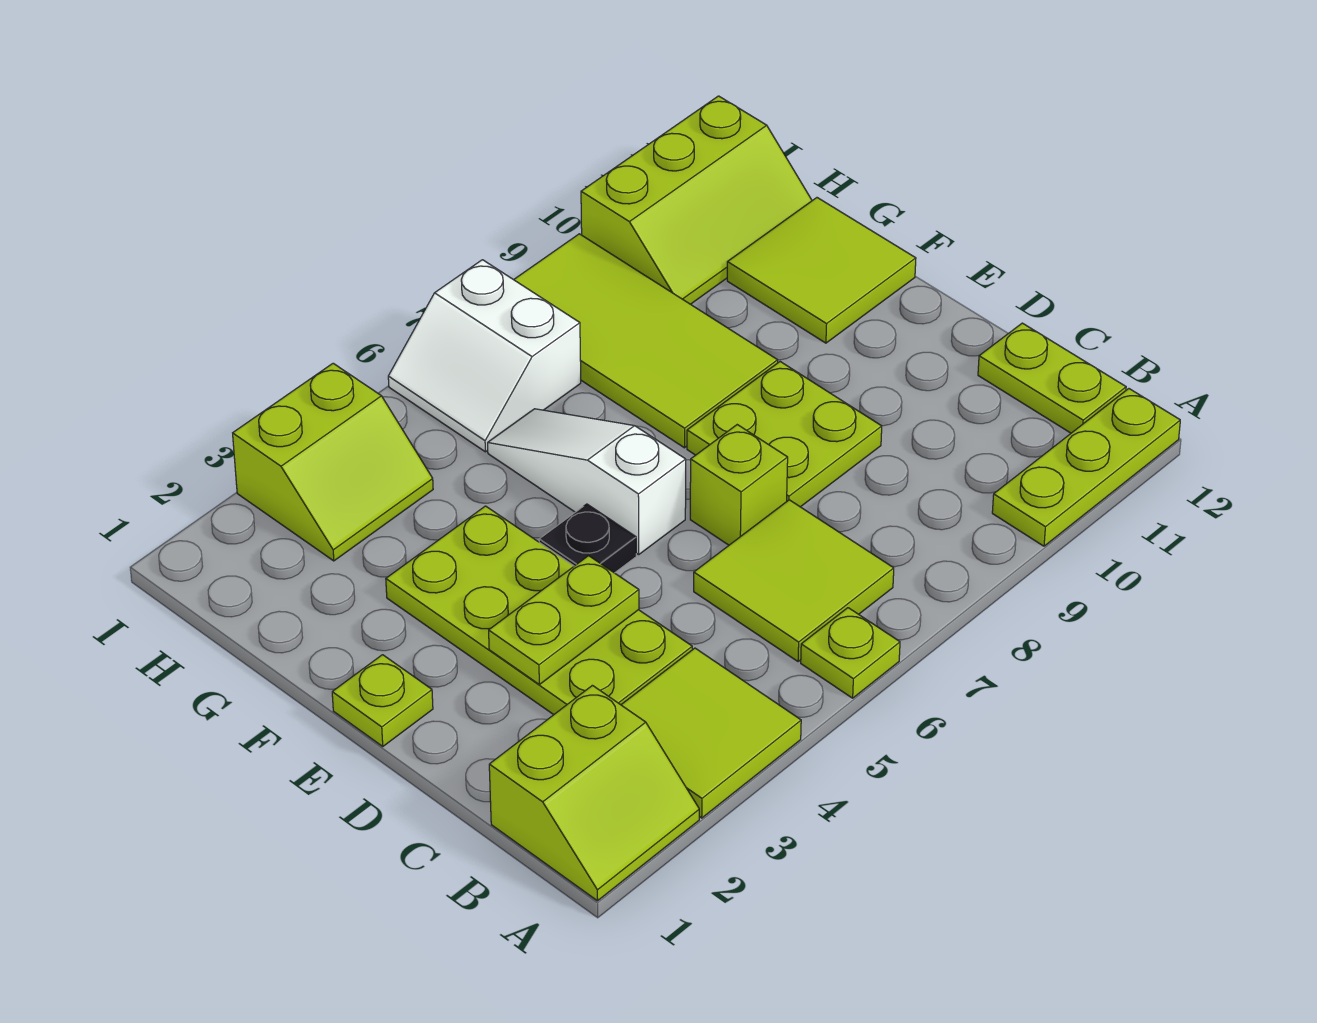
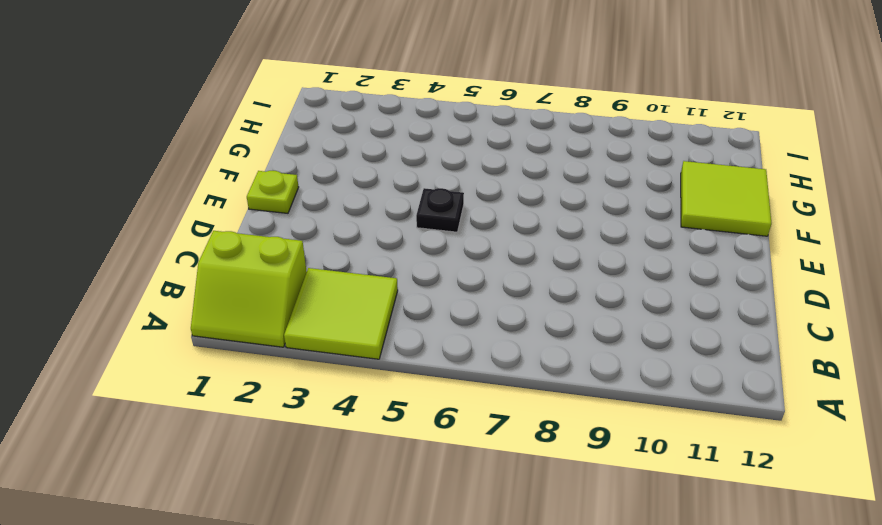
none -> lime plate A6 level 1
none -> lime plate A10:A12 level 1
none -> lime tile B6:C7 level 1

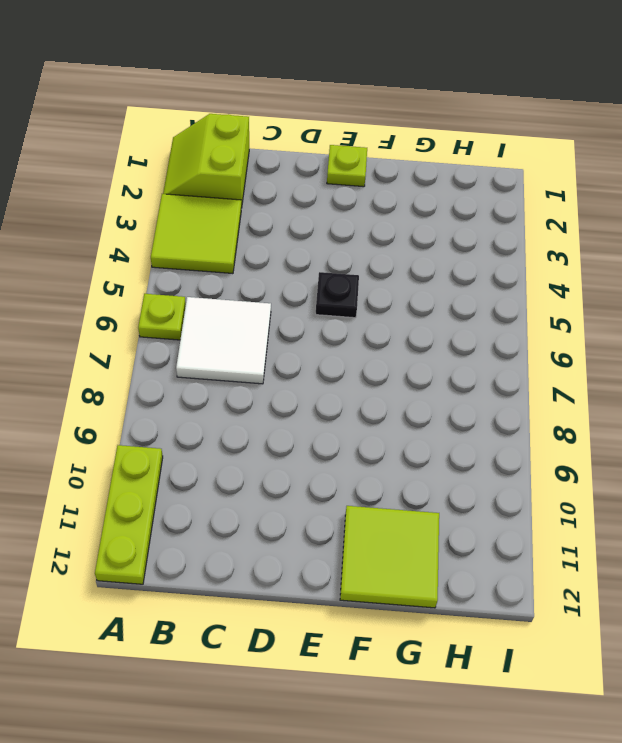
white tile B6:C7 level 1 -> lime tile B6:C7 level 1
none -> lime plate B12:C12 level 1
none -> lime plate C3:F4 level 1
none -> lime brick D7 level 1

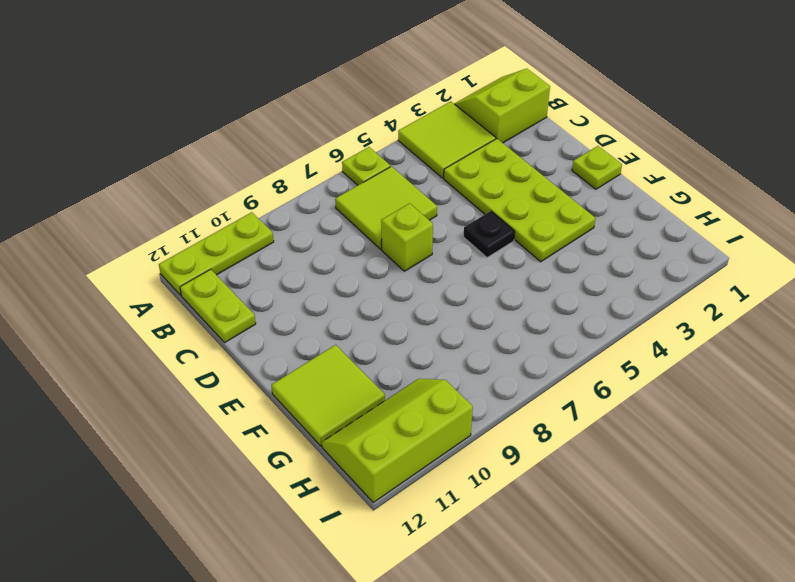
none -> lime plate D8:E9 level 1
none -> white slope E6:G6 level 1 top E
none -> lime tile F8:I9 level 1

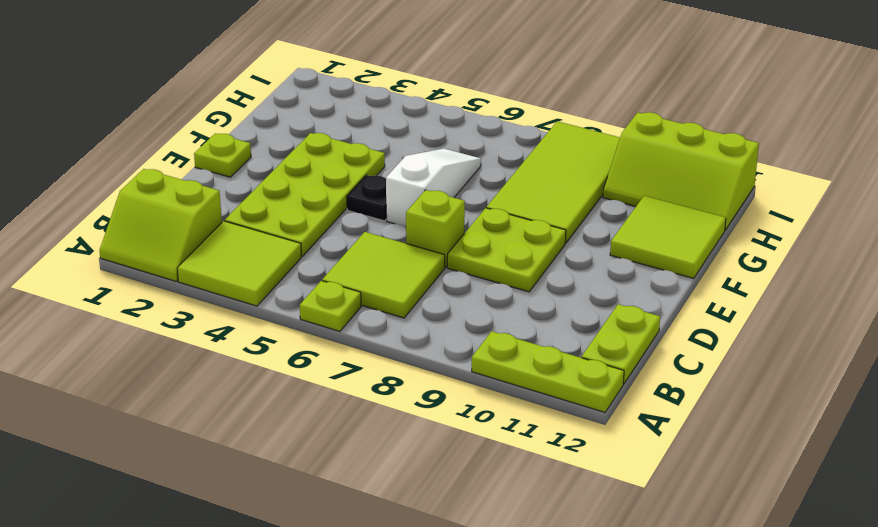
none -> lime slope H3:I4 level 1 top I
none -> white slope H6:I7 level 1 top 7
none -> lime plate D3:D4 level 2

